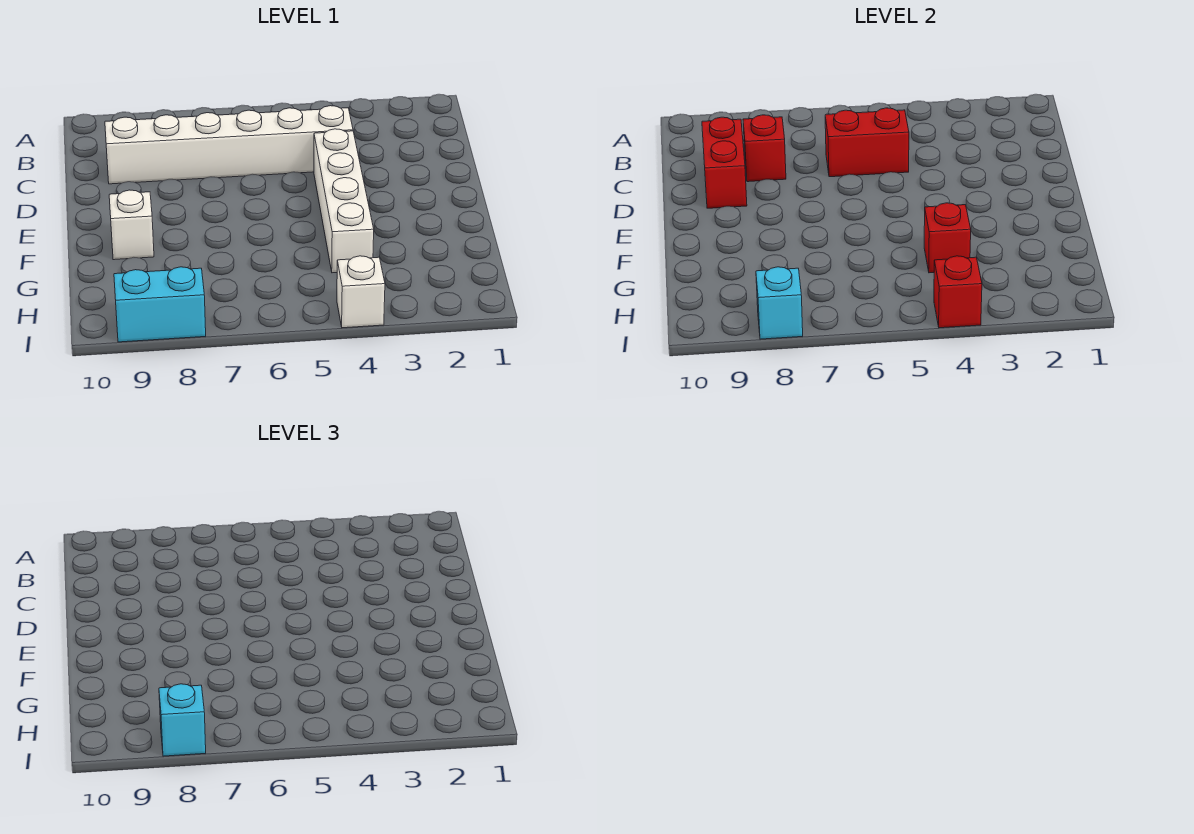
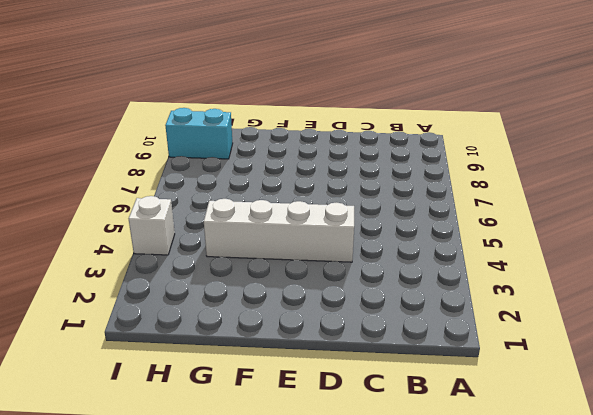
cyan brick H9:I9 level 1 -> cyan brick I8:I9 level 1
none -> white brick C4:C9 level 1
none -> white brick F9 level 1
none -> red brick C5:C6 level 2

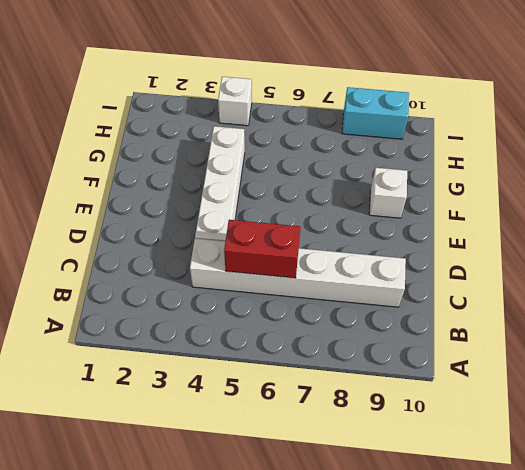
none -> red brick C8 level 2
none -> red brick C9:D9 level 2
none -> red brick G4 level 2

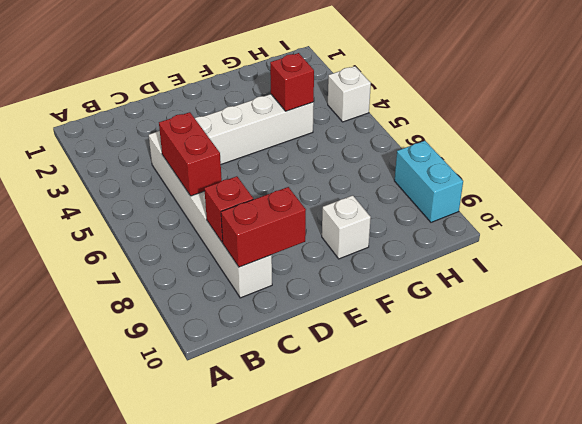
none -> red brick I4 level 2
none -> cyan brick I8 level 2
none -> cyan brick I8 level 3

